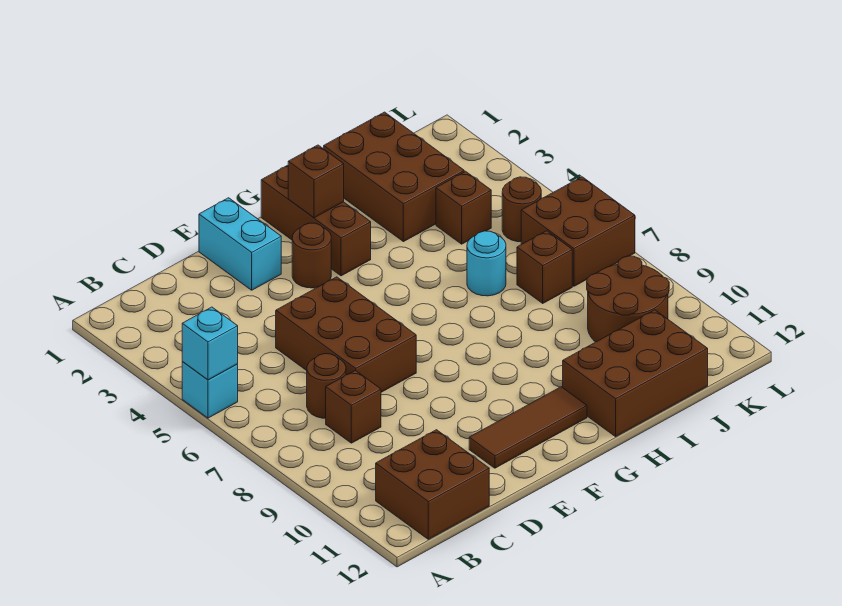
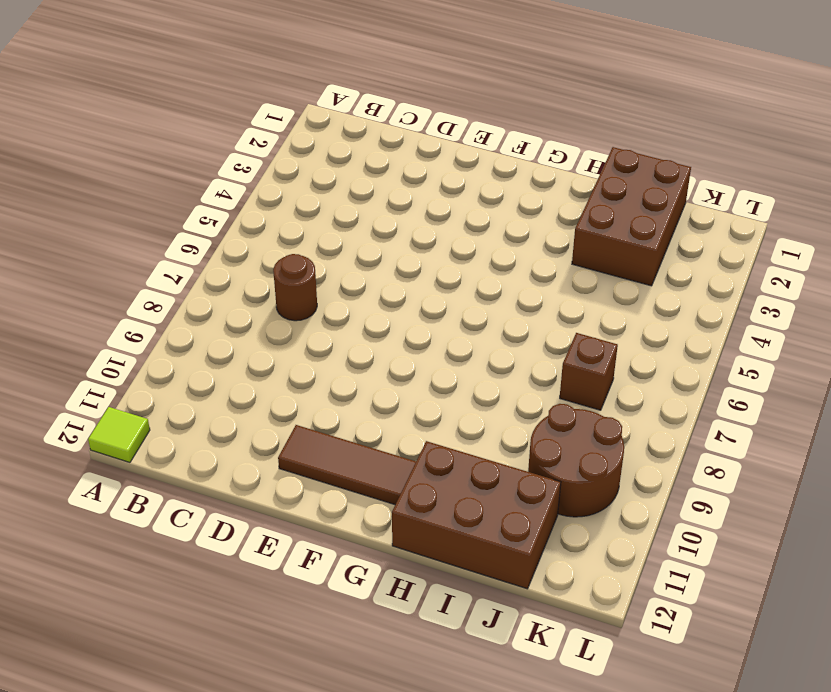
lime tile A12 level 1 -> none
none -> cyan brick A5 level 1
none -> brown brick B11:C12 level 1
none -> brown brick C8 level 1

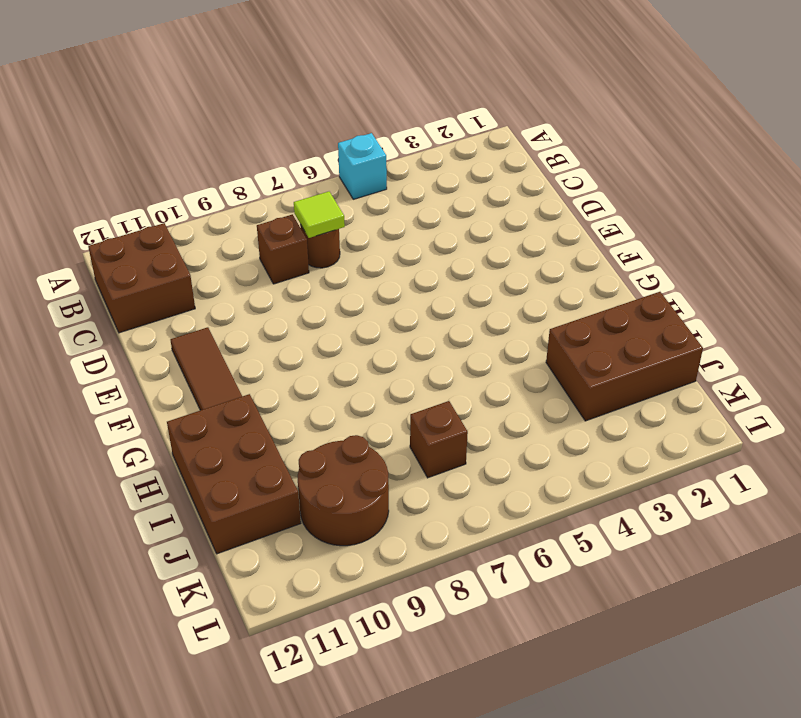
lime tile C7 level 2 -> none
none -> brown brick D5:E7 level 1
none -> cyan brick E1:E2 level 1
none -> brown round brick F3 level 1

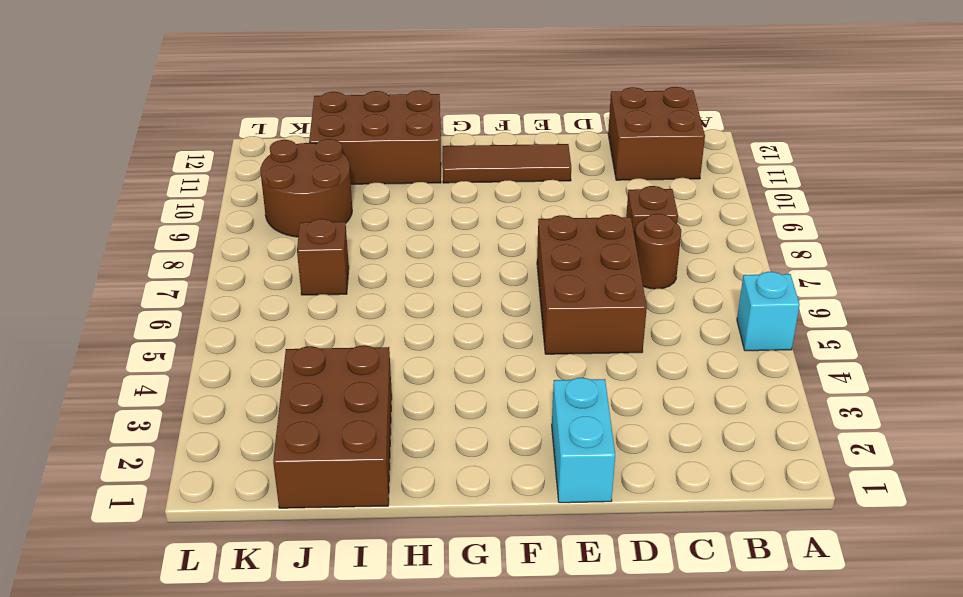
none -> brown round brick F3 level 1
none -> brown brick G1:G3 level 1
none -> cyan round brick I6 level 1

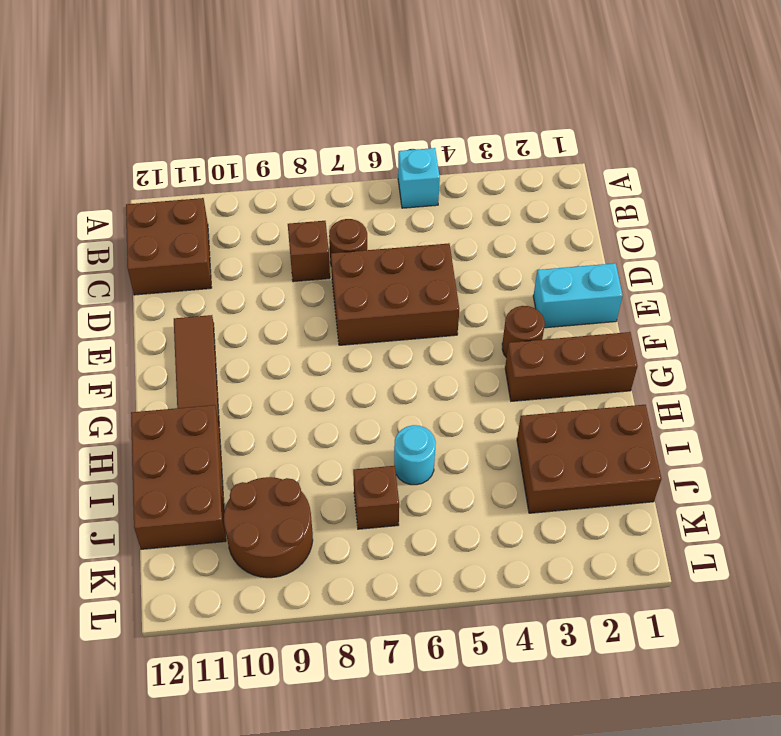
none -> brown brick J4 level 1
none -> brown round brick K5 level 1
none -> brown brick K6:L7 level 1

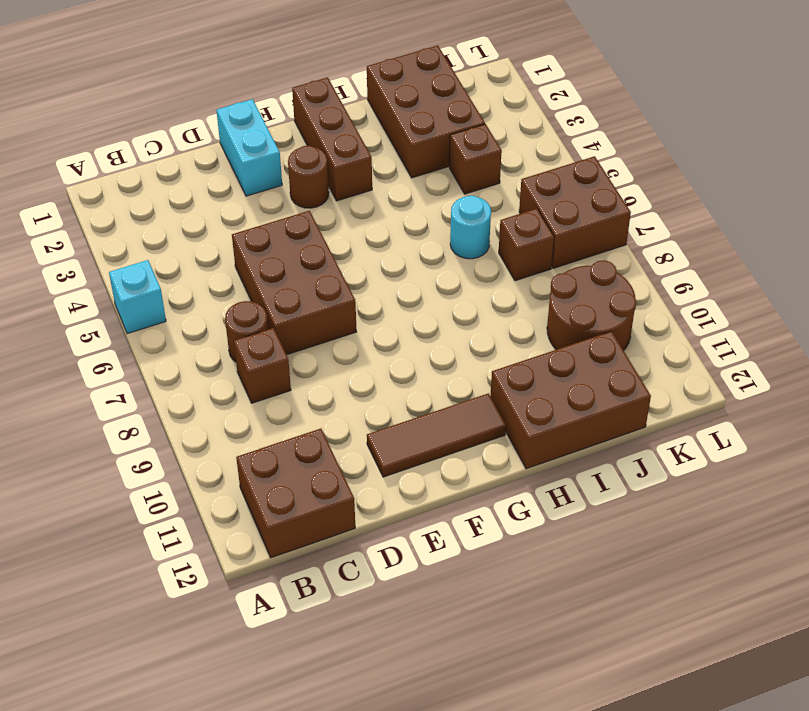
none -> brown round brick K5 level 1
none -> cyan brick A5 level 2
none -> brown brick G2 level 2

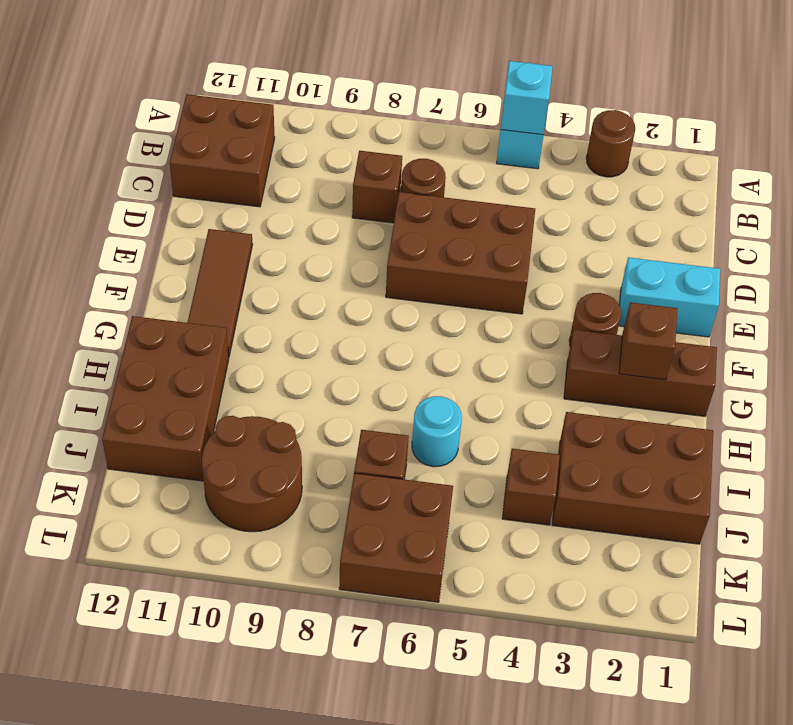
brown round brick A3 level 1 -> brown round brick K5 level 1

